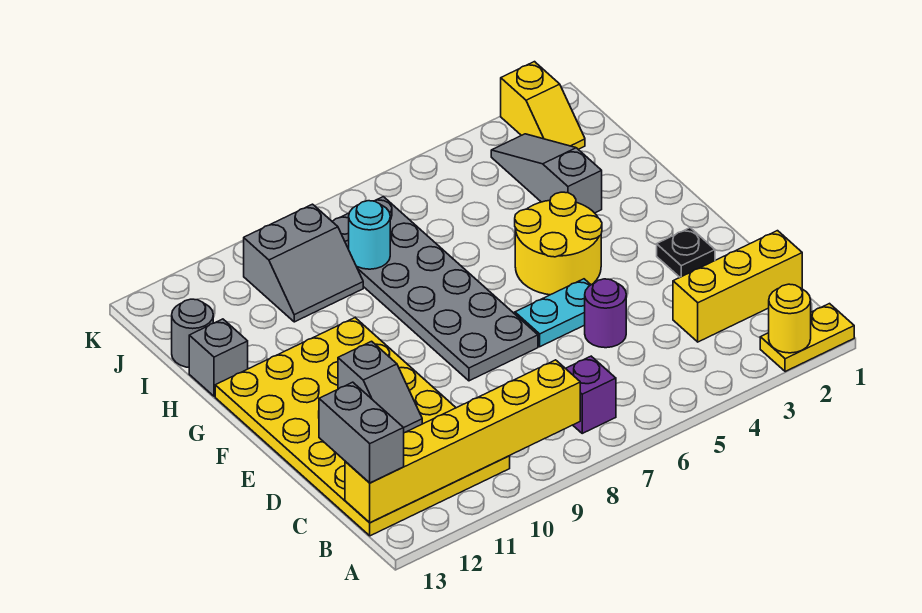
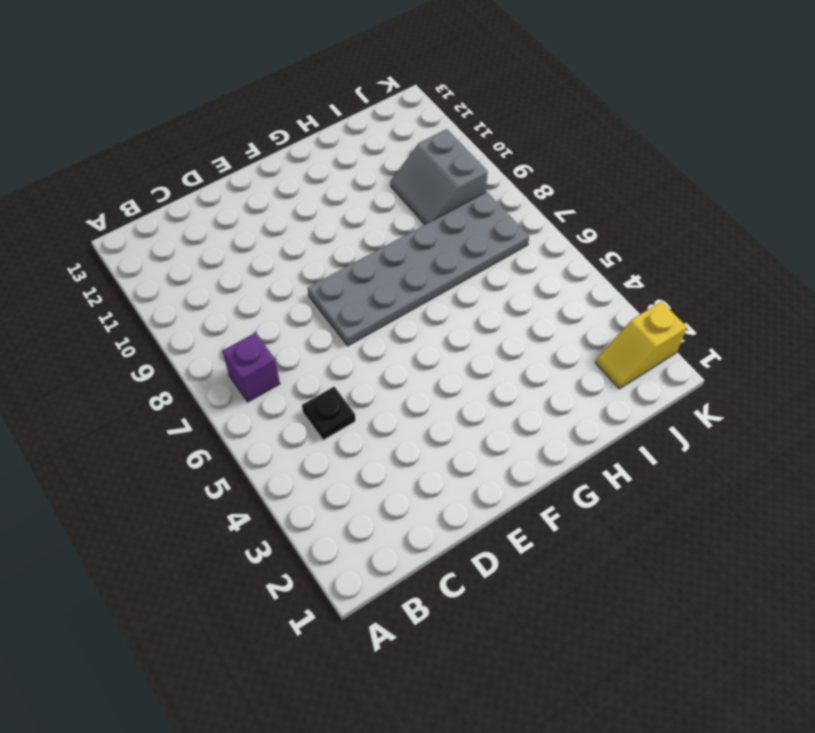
black plate C5 level 1 -> black plate E2 level 1
none -> yellow plate A1:A2 level 1
none -> yellow plate B10:G13 level 1
none -> yellow brick C1:C3 level 1

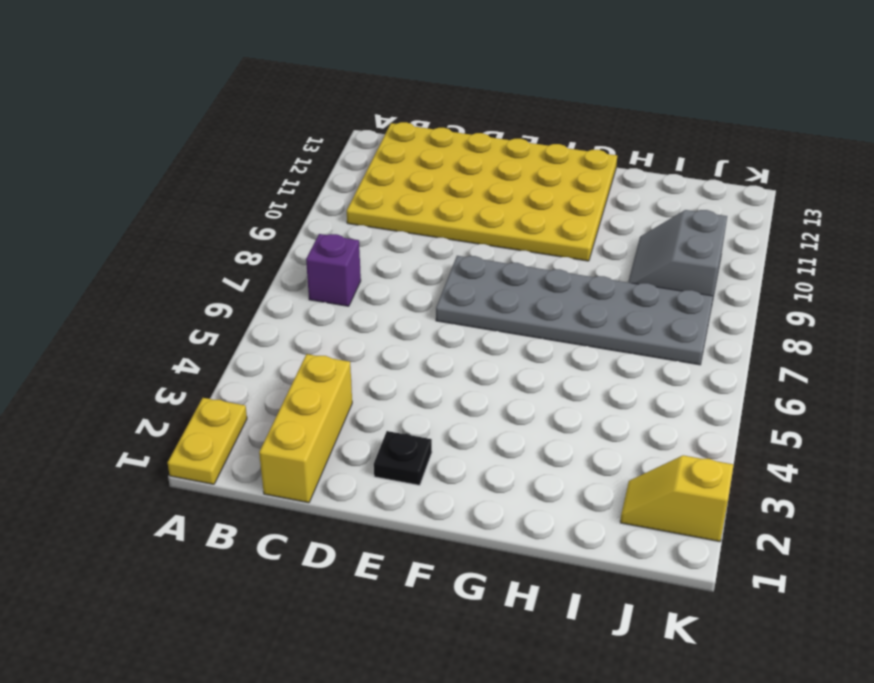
none -> purple round brick D5 level 1
none -> cyan plate E5:E6 level 1
none -> yellow round brick F4:G5 level 1

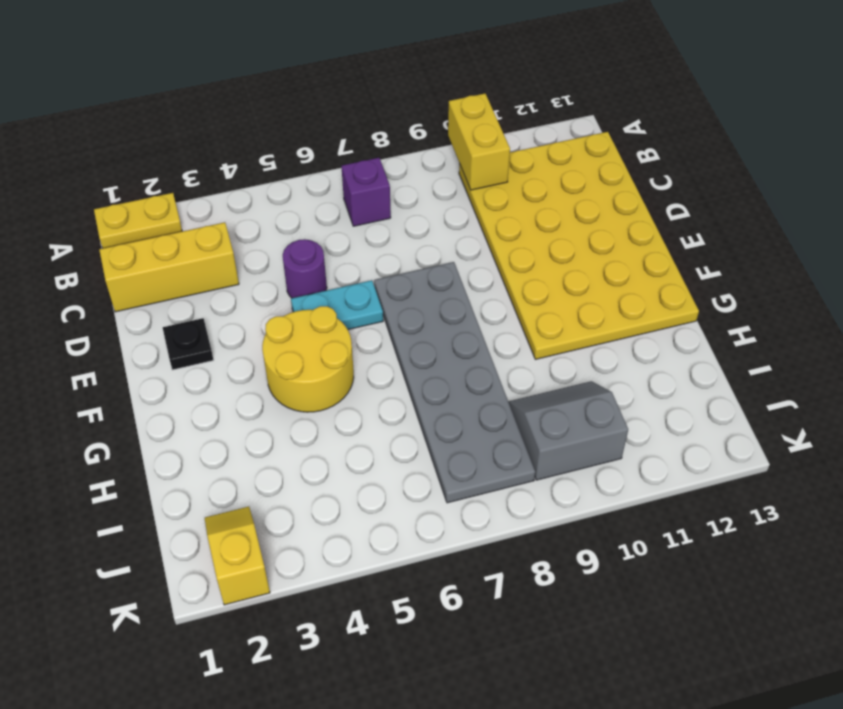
yellow brick A10:B10 level 2 -> yellow brick B8:B13 level 2
none -> grey slope H3:J3 level 1 top H
none -> grey brick H13 level 1
none -> grey round brick I13 level 1

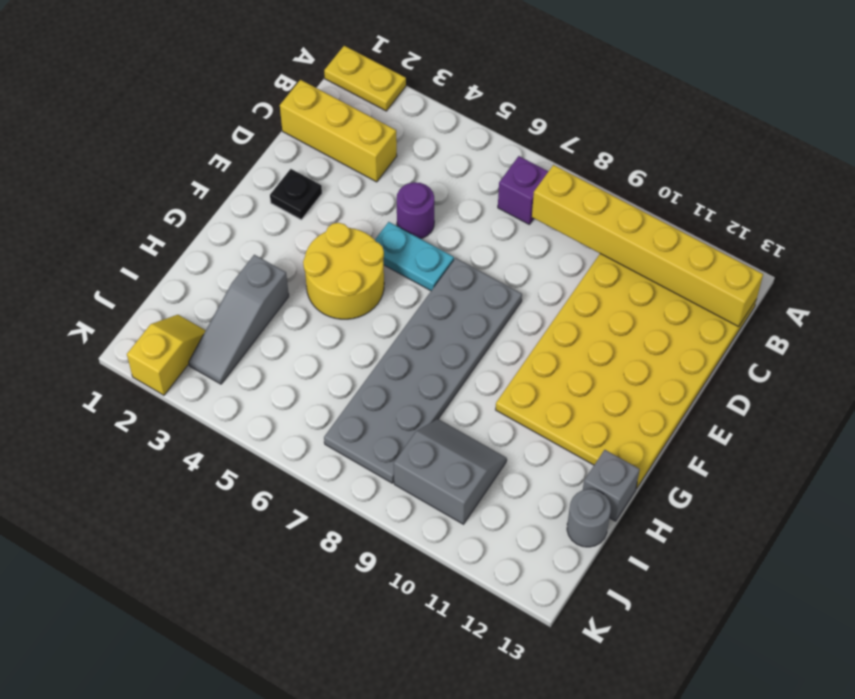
none -> yellow round brick A2 level 2
none -> grey slope D11:E11 level 2 top E
none -> cyan round brick I8 level 2

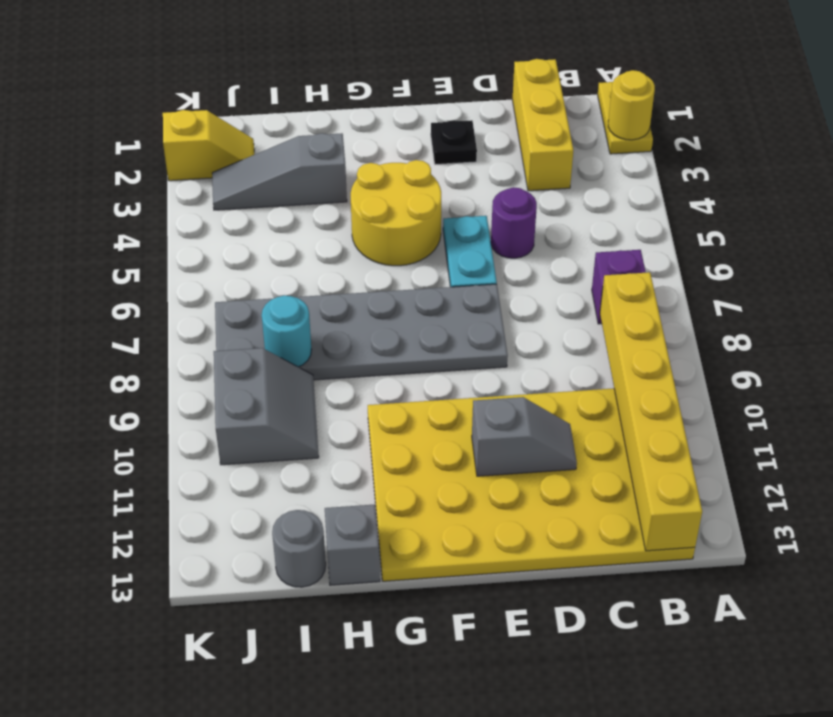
none -> grey brick B13:C13 level 3

